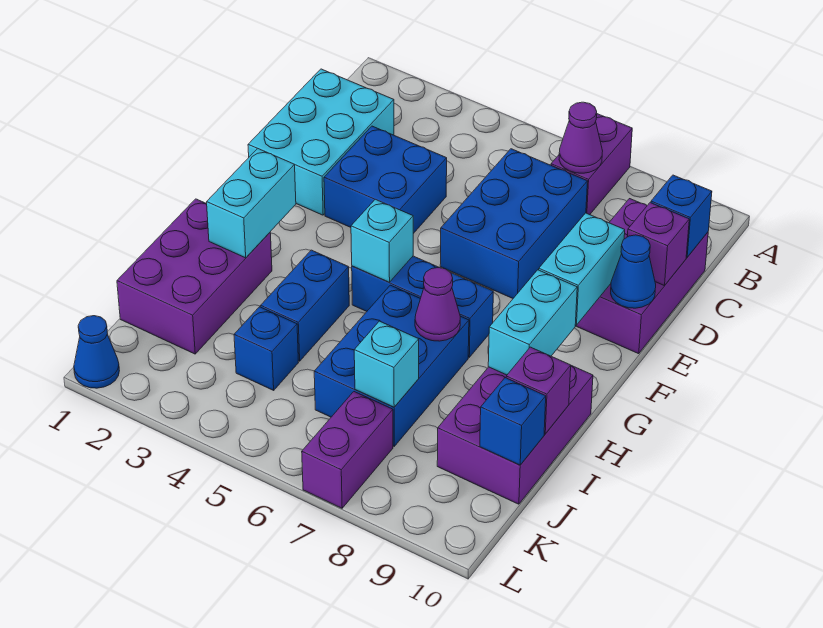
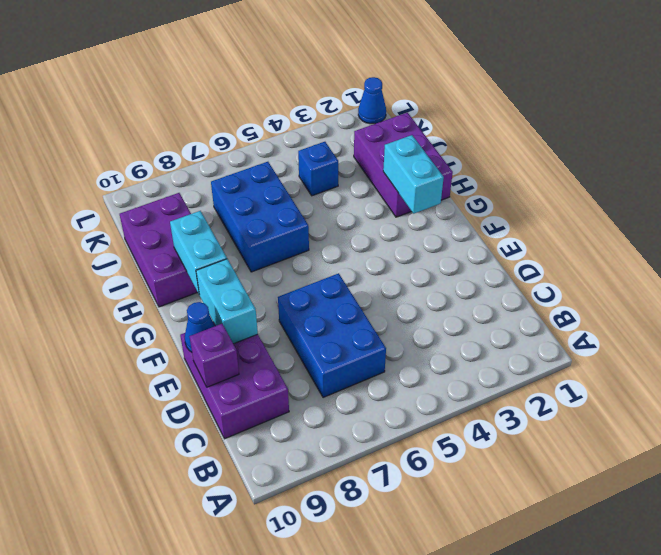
none -> purple brick A7:B7 level 1
none -> cyan brick C1:E2 level 1
none -> blue brick D3:E4 level 1

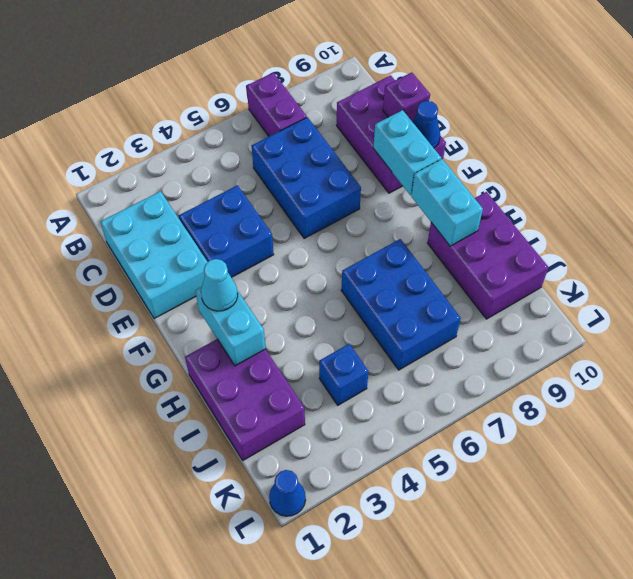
cyan cone G2 level 3 -> none
none -> blue brick G5:G7 level 1
none -> blue brick H4:I4 level 1
none -> purple brick K7:L7 level 1

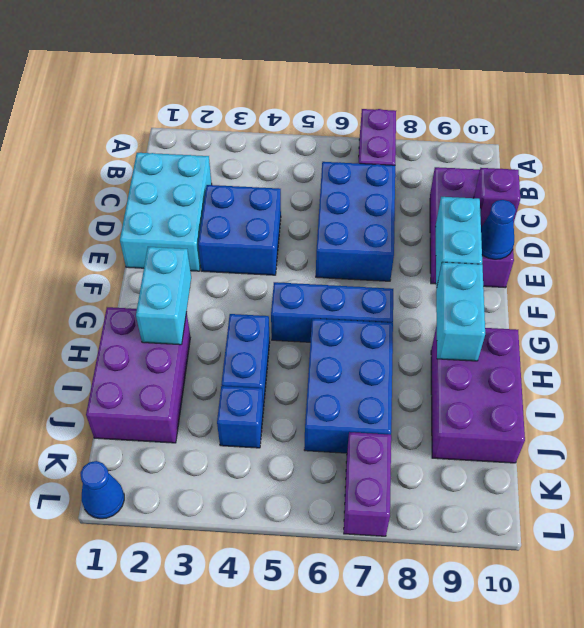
none -> purple cone B7 level 2
none -> blue brick C10 level 2
none -> cyan brick G5 level 2

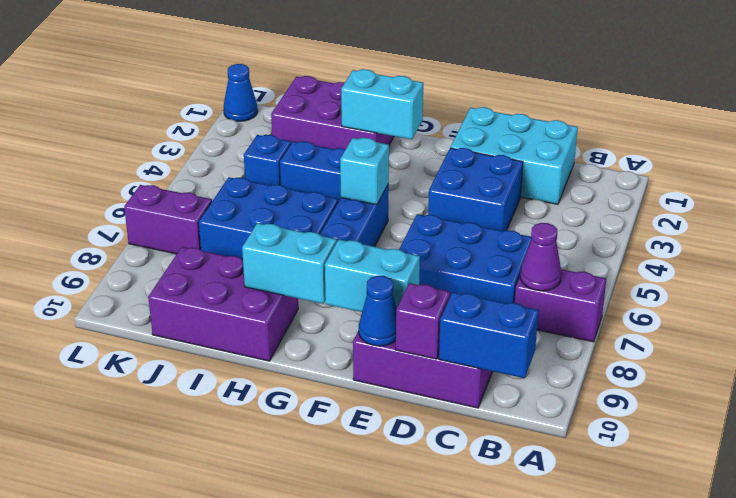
blue brick B10:C10 level 2 -> blue brick C10 level 2
none -> purple cone H7 level 2
none -> purple brick I10 level 2
none -> cyan brick J7 level 2

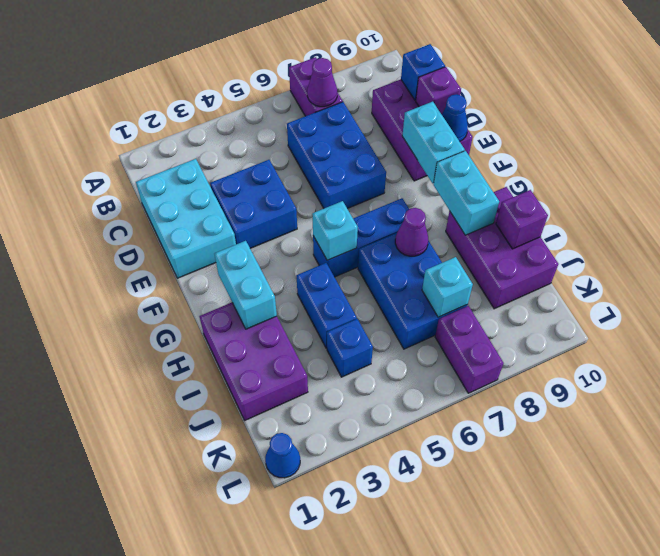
none -> blue brick J10 level 2

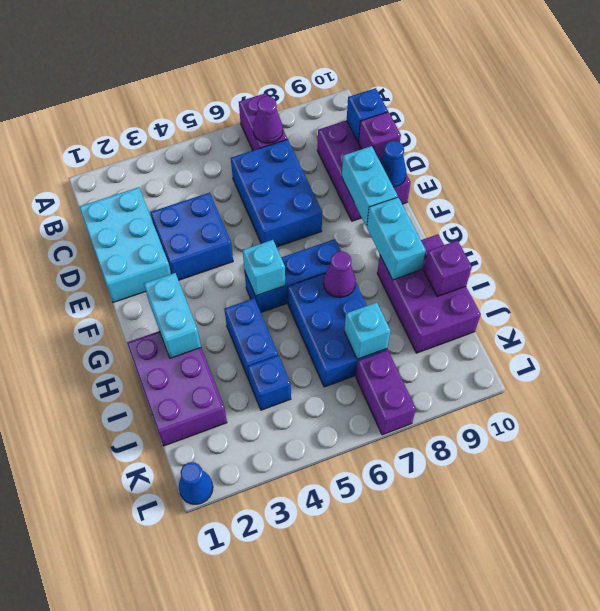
none -> blue brick J10 level 2

